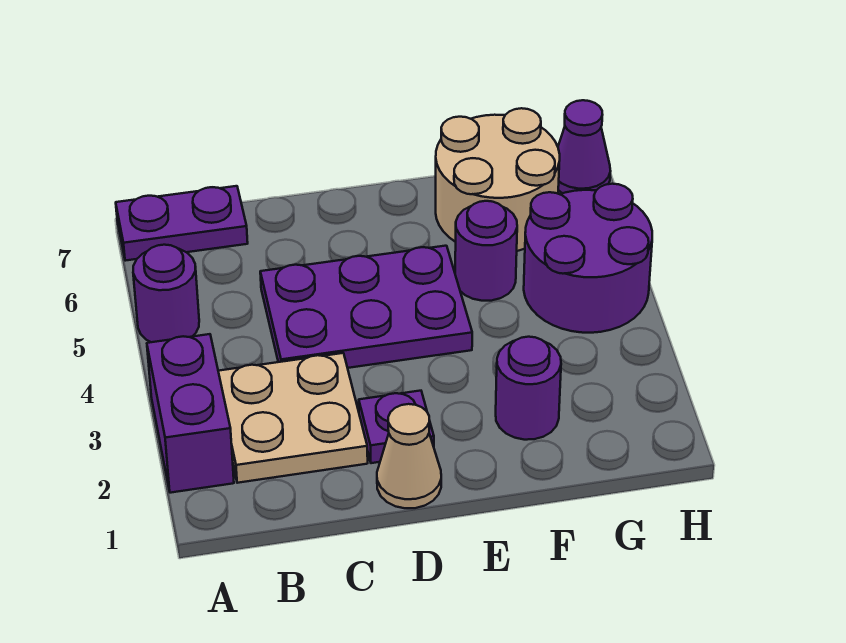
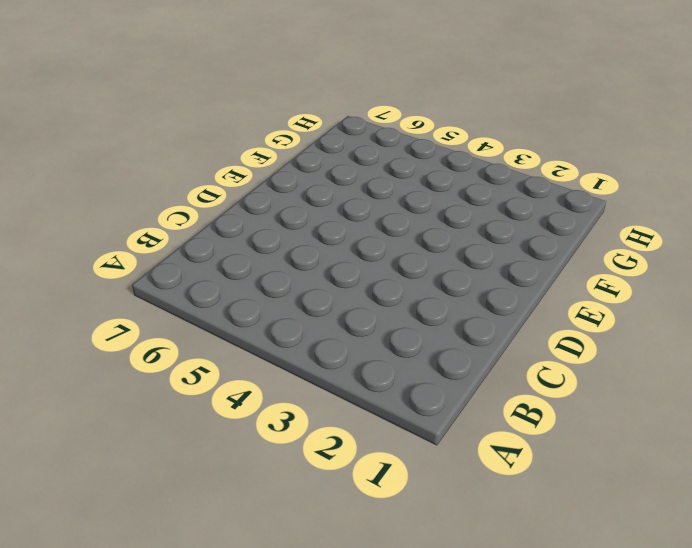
none -> purple brick A2:A3 level 1
none -> purple round brick A5 level 1
none -> purple plate A7:B7 level 1

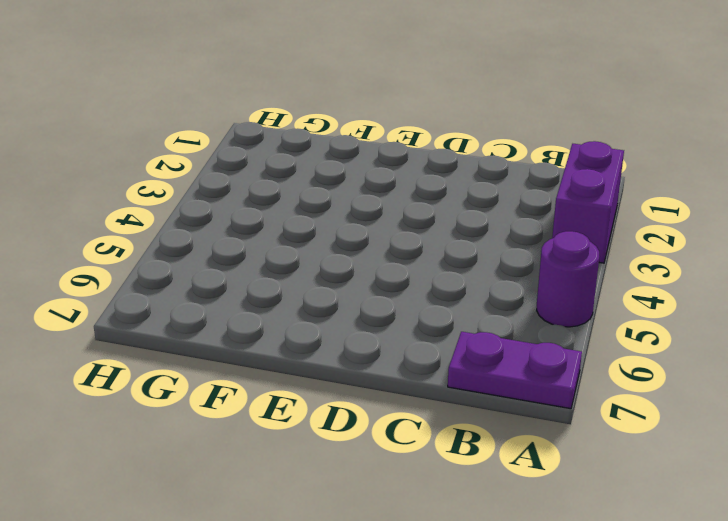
none -> tan plate B2:C3 level 1
none -> purple plate C4:E5 level 1
none -> tan cone D1 level 1

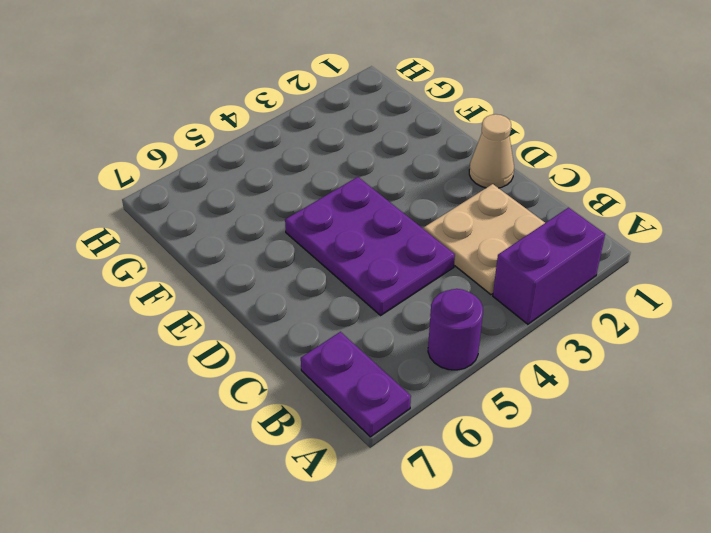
none -> purple plate D2 level 1
none -> purple round brick F2 level 1
none -> purple round brick F5 level 1

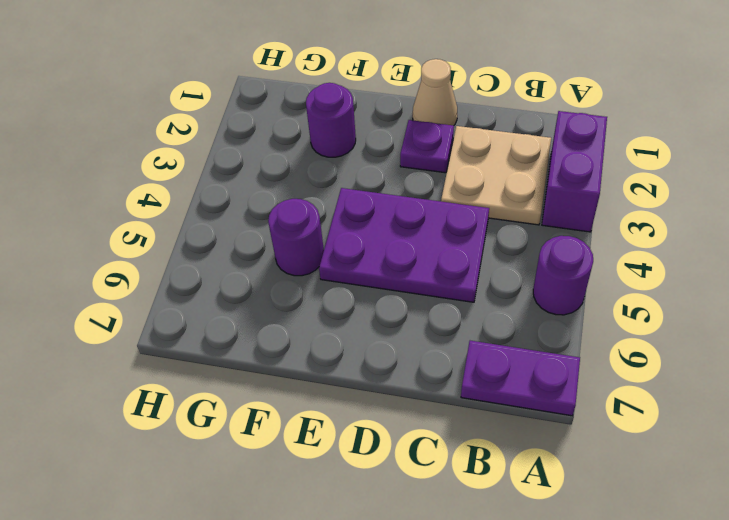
none -> tan round brick F6:G7 level 1
none -> purple round brick G4:H5 level 1
none -> purple cone H7 level 1

